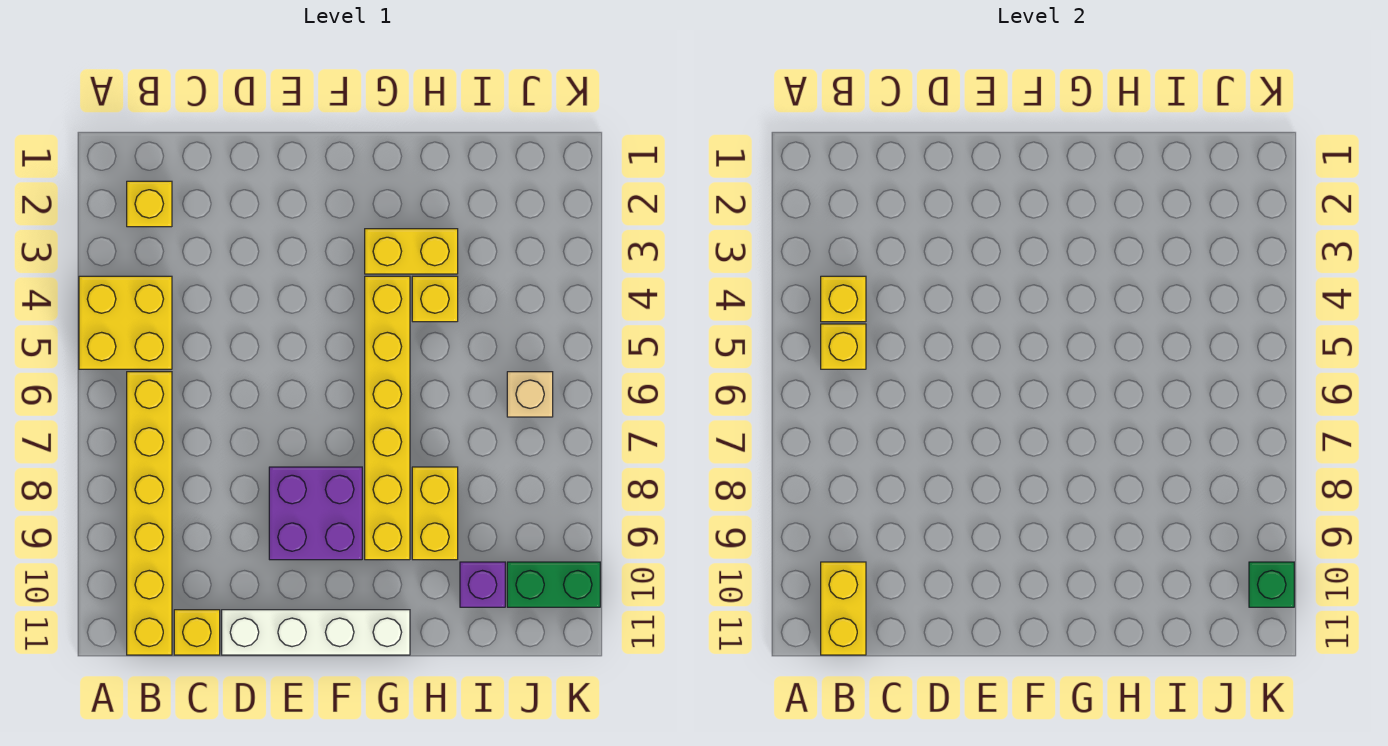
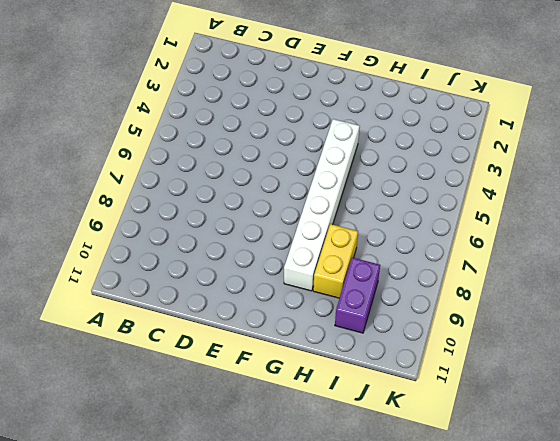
white brick G4:G9 level 1 -> yellow brick G4:G9 level 1
purple brick I9:I10 level 1 -> purple brick I10 level 1
none -> yellow brick A4:B5 level 1
none -> yellow brick B2 level 1
none -> yellow brick B6:B11 level 1

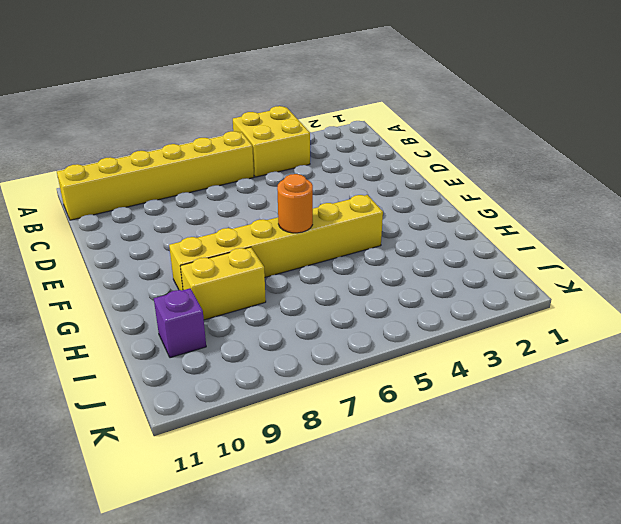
orange round brick G6 level 2 -> none
none -> yellow brick B2 level 1
none -> yellow brick C11 level 1
none -> white brick D11:G11 level 1

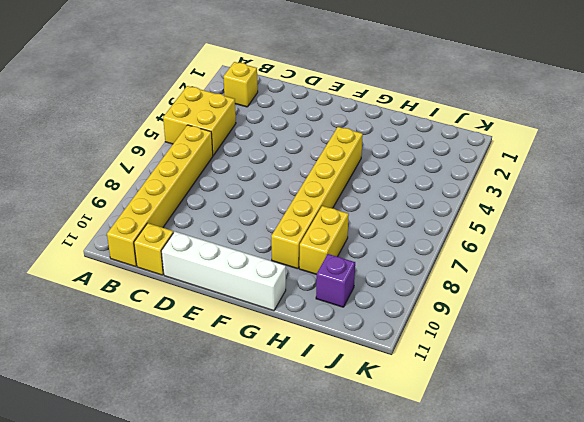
none -> purple brick E8:F9 level 1
none -> yellow brick G3:H3 level 1
none -> yellow brick H4 level 1

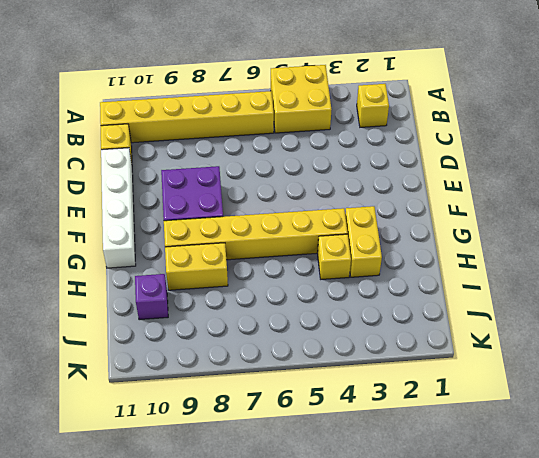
none -> tan brick J6 level 1
none -> green brick J10:K10 level 1
none -> yellow brick B4 level 2

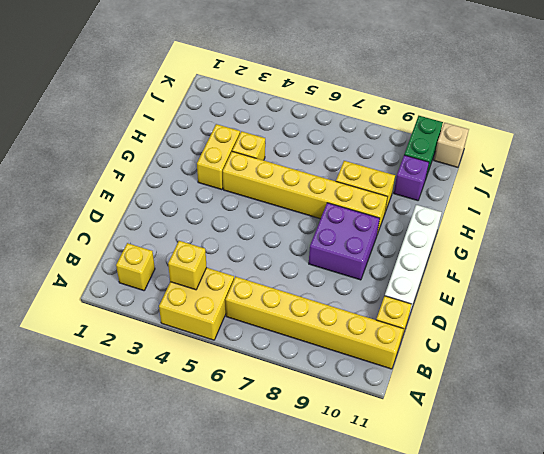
tan brick K11 level 1 -> tan brick J6 level 1
none -> yellow brick B5 level 2
none -> yellow brick B10:B11 level 2
none -> green brick K10 level 2

